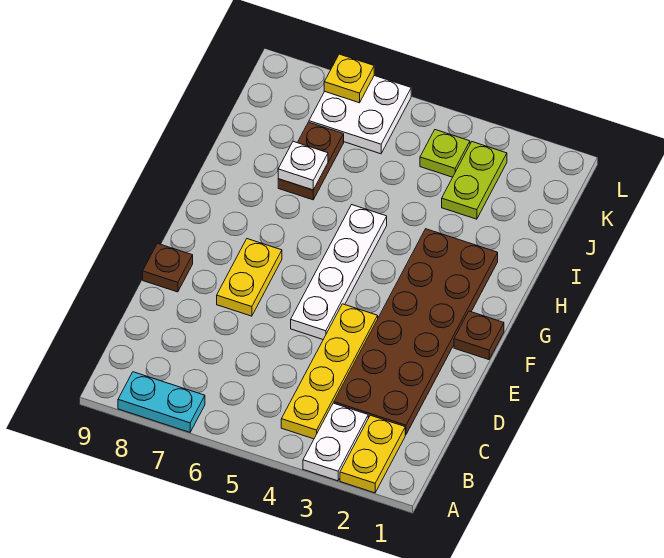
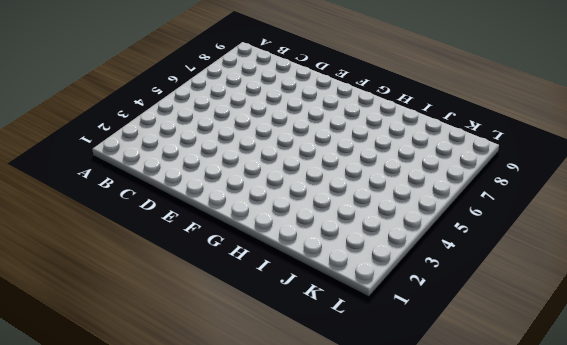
none -> yellow plate A2:B2 level 1
none -> white plate A3:B3 level 1
none -> cyan plate A7:A8 level 1

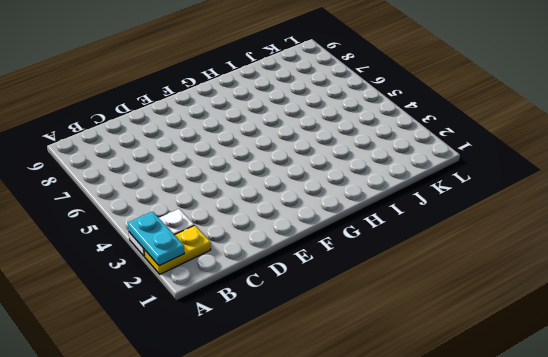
cyan plate A2:A3 level 2 -> cyan plate A7:A8 level 1
none -> yellow plate B4:E4 level 1
none -> brown plate C2:H3 level 1
none -> white plate E5:H5 level 1

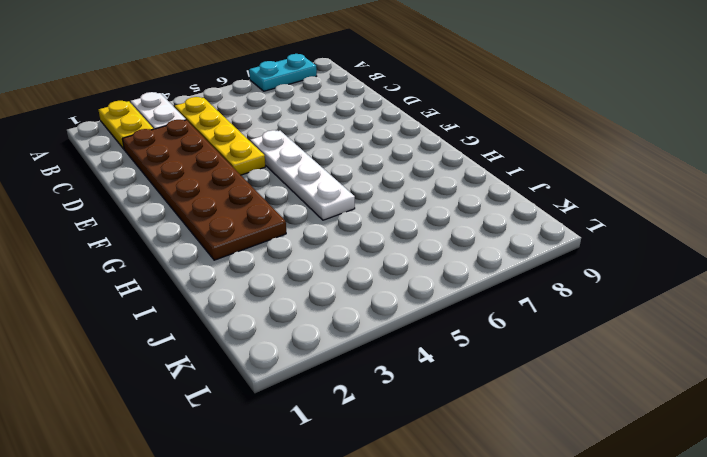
none -> yellow plate E7:F7 level 1
none -> brown plate E9 level 1
none -> brown plate F1 level 1

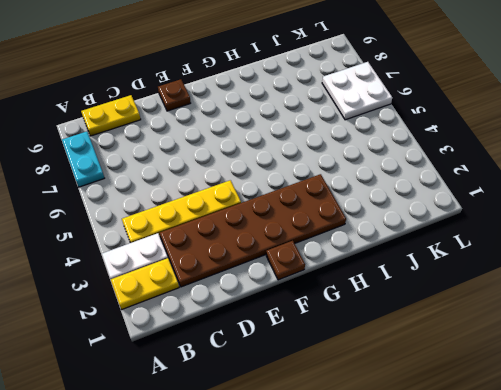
yellow plate B9:C9 level 1 -> yellow plate E7:F7 level 1
none -> white plate E5:H5 level 1
none -> brown plate I7:J7 level 1
none -> lime plate J3:K3 level 1

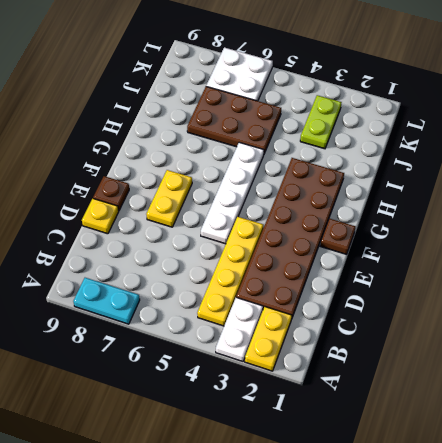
yellow plate D9 level 1 -> yellow plate L7 level 2
brown plate I5:J7 level 1 -> brown plate I7:J7 level 1
none -> lime plate K4 level 1
none -> white plate I7 level 2

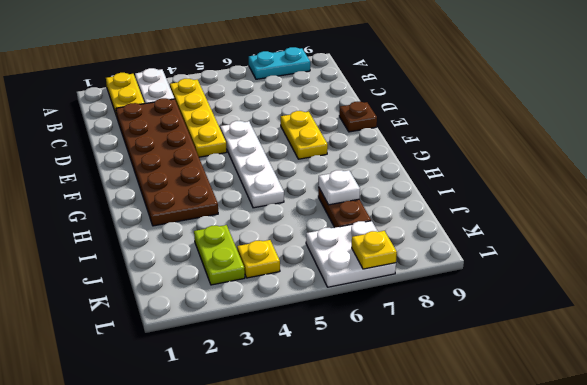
yellow plate K4 level 1 -> lime plate K4 level 1
none -> brown plate F1 level 1

